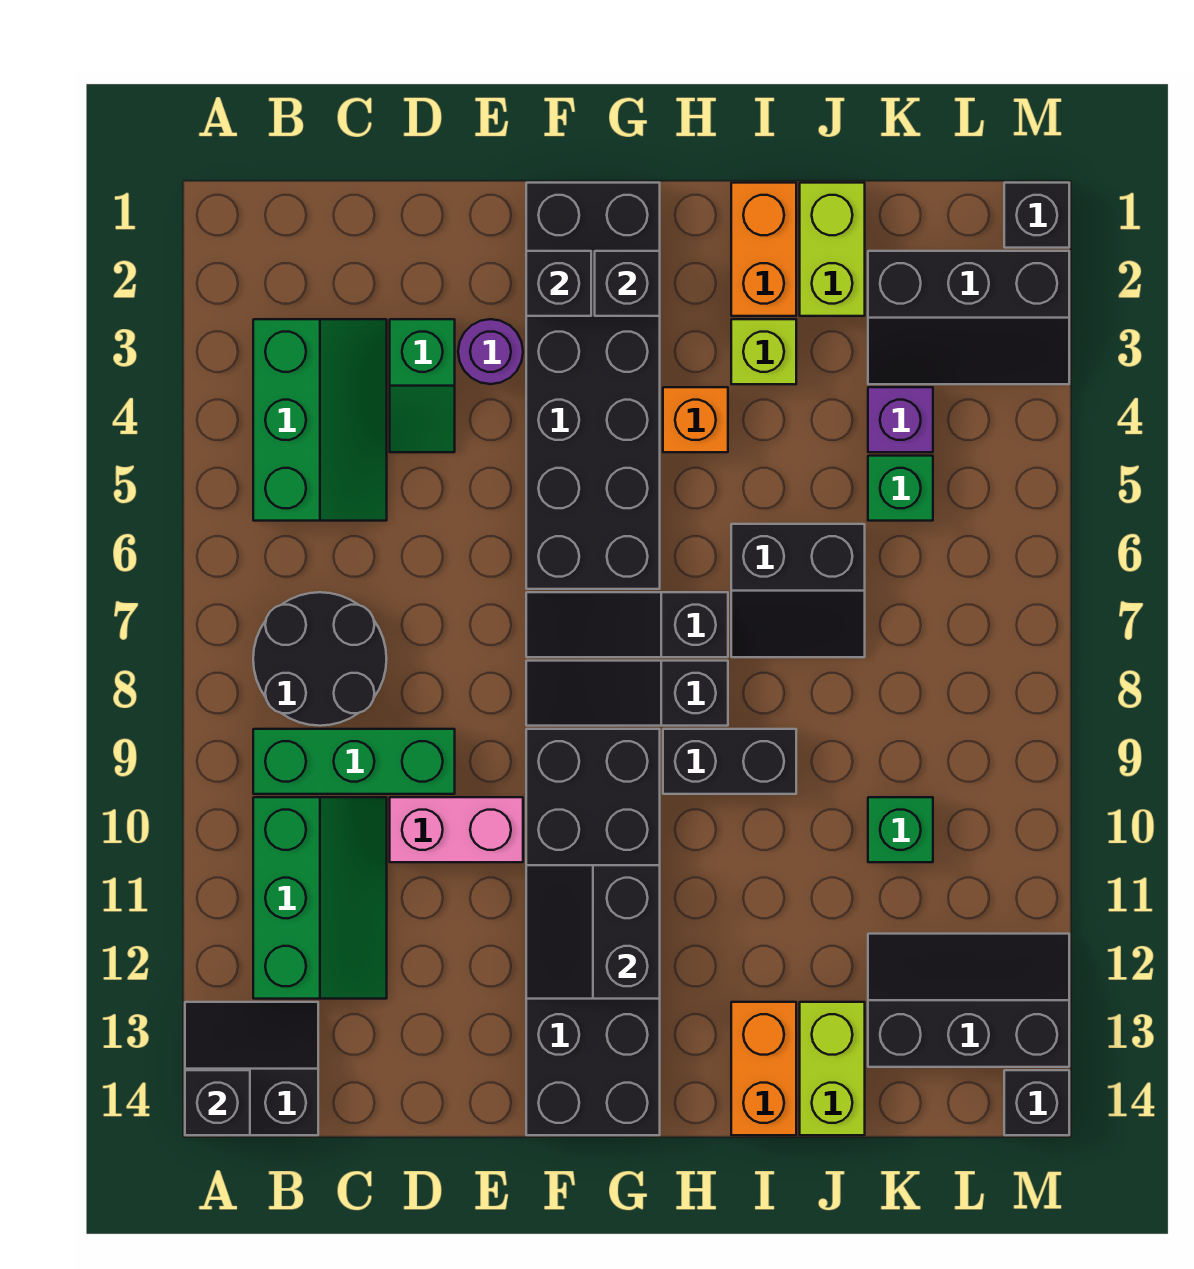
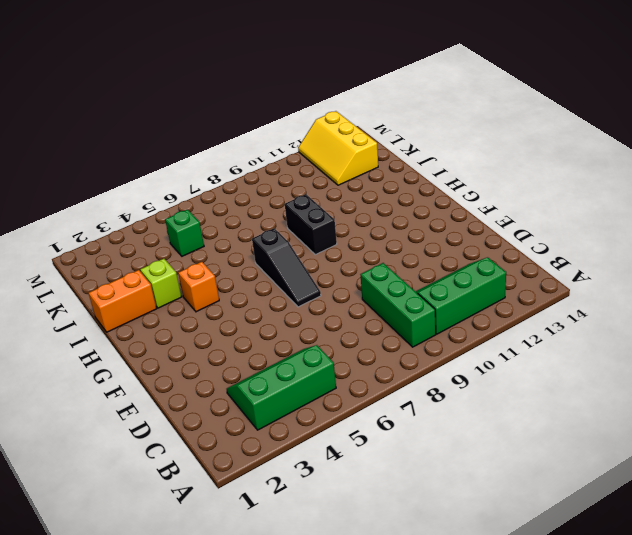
yellow slope K12:M13 level 1 top 13 -> black slope K12:M13 level 1 top 13
none -> black slope A13:B14 level 1 top 14
none -> black round brick B7:C8 level 1
none -> green slope D3:D4 level 1 top 3
none -> pink brick D10:E10 level 1

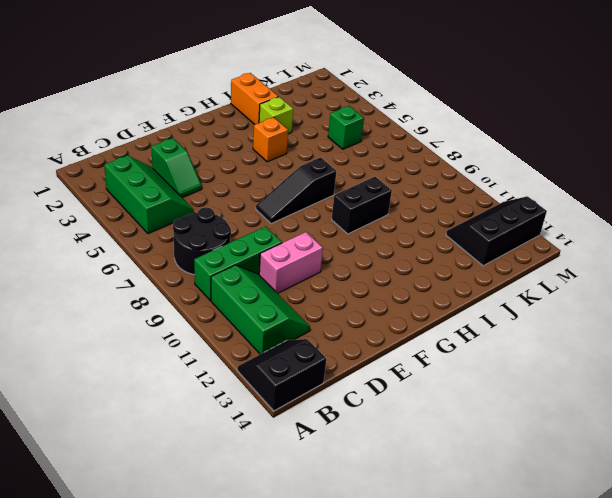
none -> purple round brick E3 level 1
none -> black brick F1:G6 level 1
none -> black slope F8:H8 level 1 top H
none -> black brick F9:G14 level 1

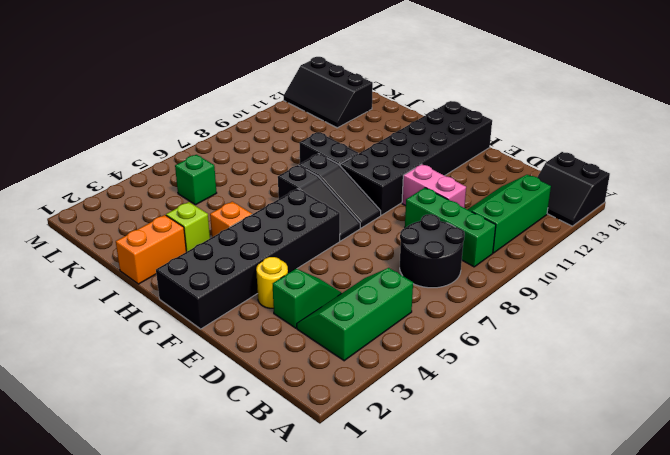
yellow round brick E3 level 1 -> purple round brick E3 level 1
none -> black slope I6:J7 level 1 top 6
none -> orange brick I13:I14 level 1
none -> lime brick J1:J2 level 1
none -> lime brick J13:J14 level 1

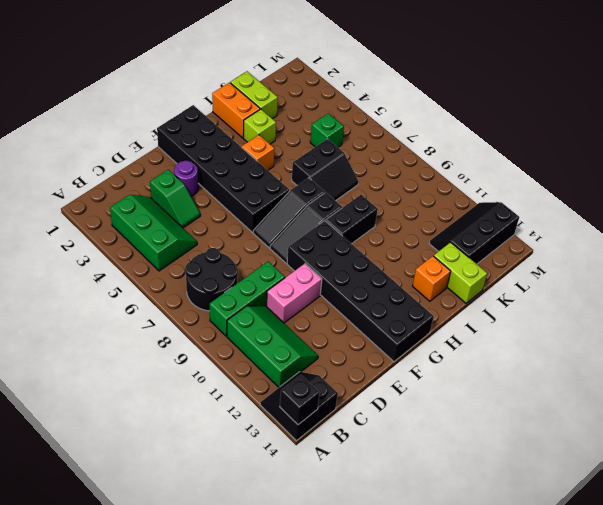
orange brick I13 level 1 -> orange brick I13:I14 level 1
none -> black slope K2:M3 level 1 top 2
none -> purple brick K4 level 1
none -> green brick K10 level 1
none -> black brick M1 level 1

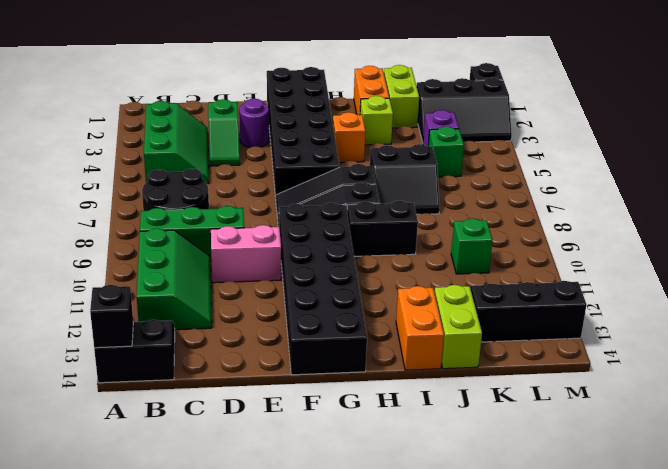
none -> black brick M14 level 1
none -> black brick F2 level 2
none -> black slope F11:G12 level 2 top G
none -> black brick G2 level 2

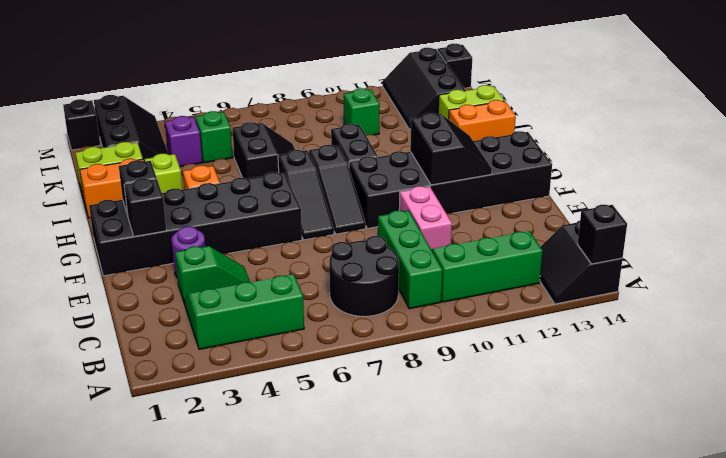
black slope F11:G12 level 2 top 11 -> black slope F11:G12 level 2 top G

